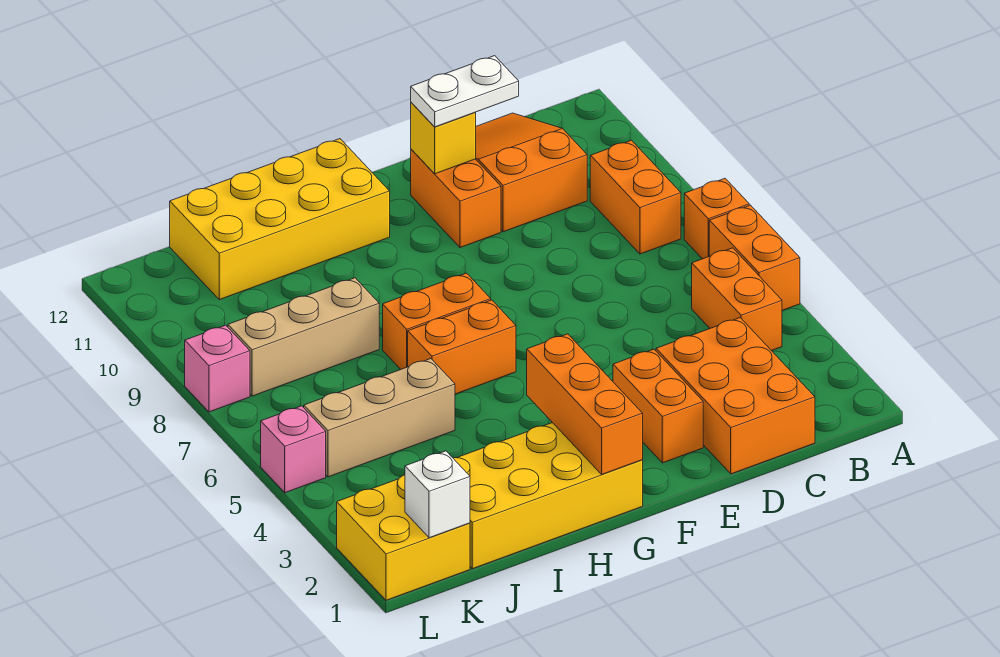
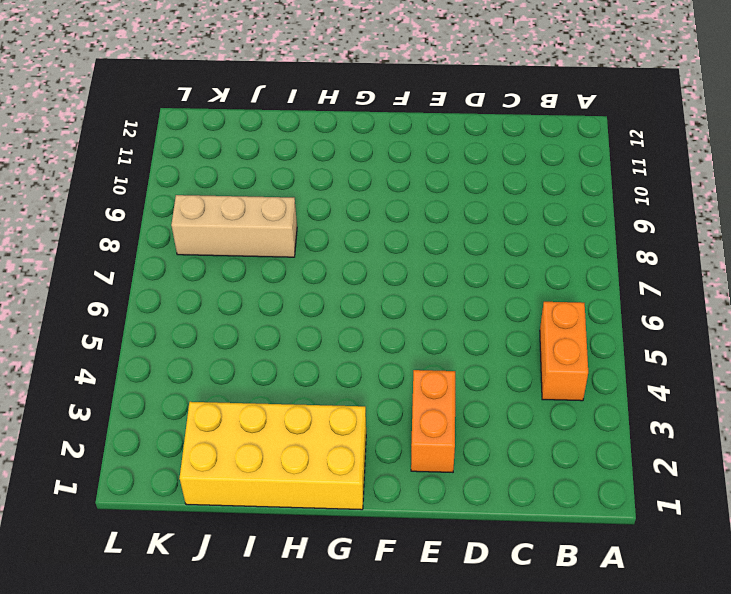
none -> orange brick A5:A6 level 1
none -> orange brick A7 level 1
none -> orange brick B8:B9 level 1

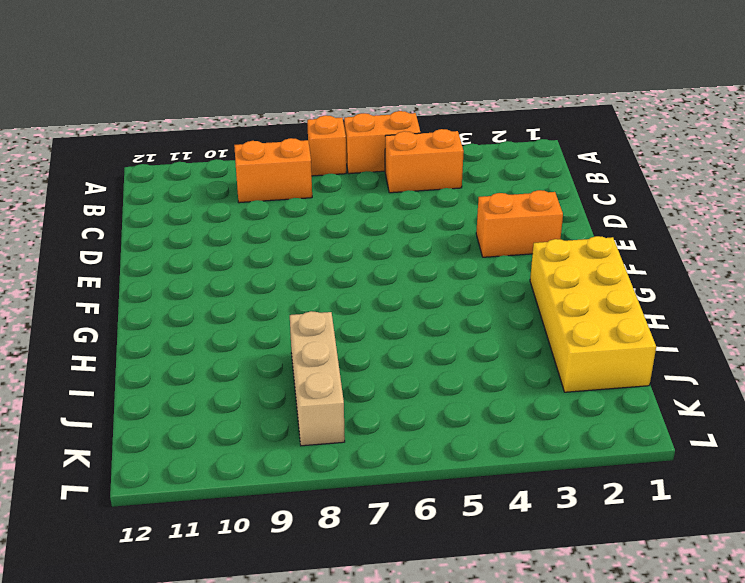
none -> orange brick C1:D3 level 1
none -> orange slope C10:D12 level 1 top 10
none -> orange brick E10:E11 level 1

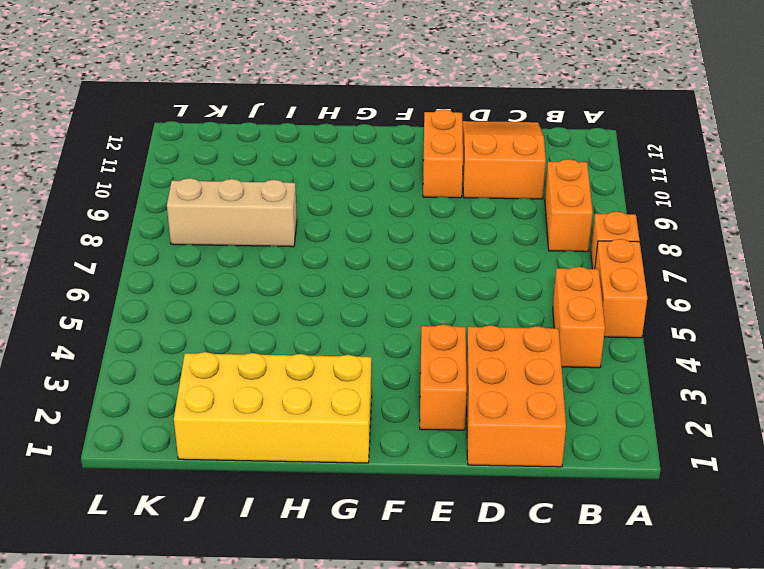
none -> orange brick G6:H6 level 1
none -> orange brick G7:H7 level 1
none -> yellow brick G11:J12 level 1

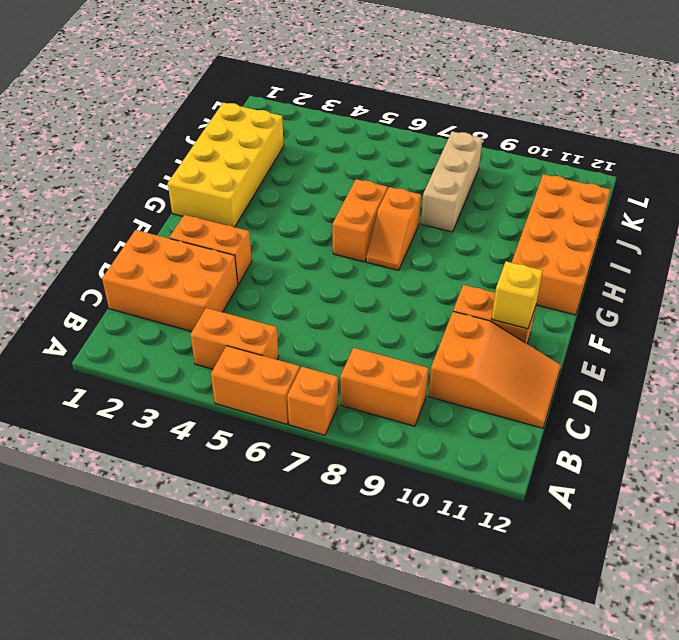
orange slope G7:H7 level 1 top H -> orange brick G7:H7 level 1
orange brick G11:J12 level 1 -> yellow brick G11:J12 level 1
none -> tan brick I5:K5 level 1
none -> yellow brick K1:L2 level 1
none -> pink brick L5 level 1

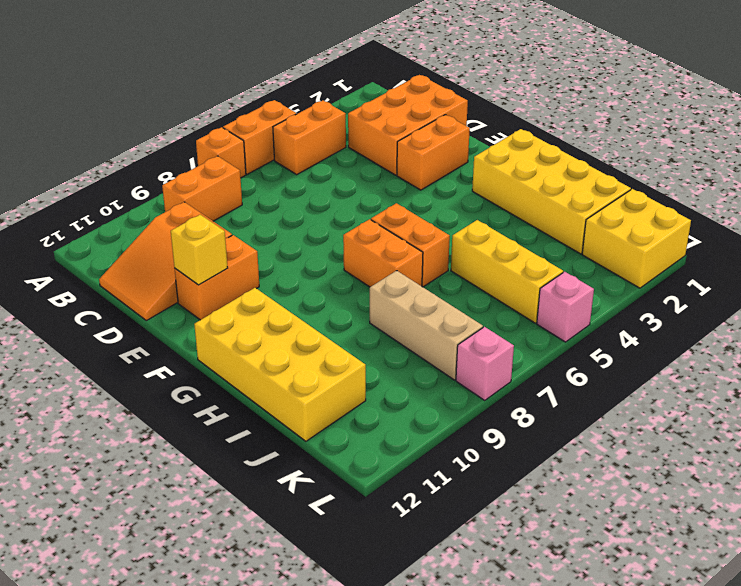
yellow brick I5:K5 level 1 -> tan brick I5:K5 level 1
none -> orange brick G1:G3 level 2
none -> white brick K1 level 2
none -> white plate D11:E11 level 3

